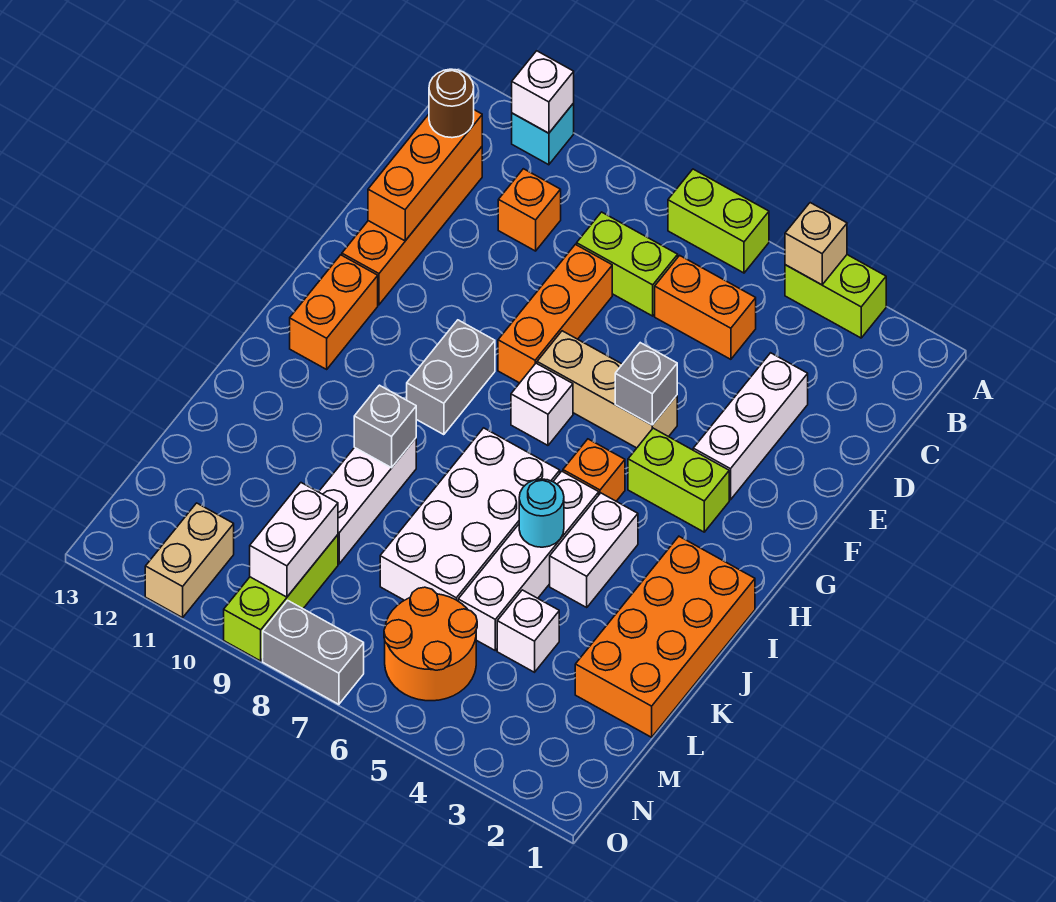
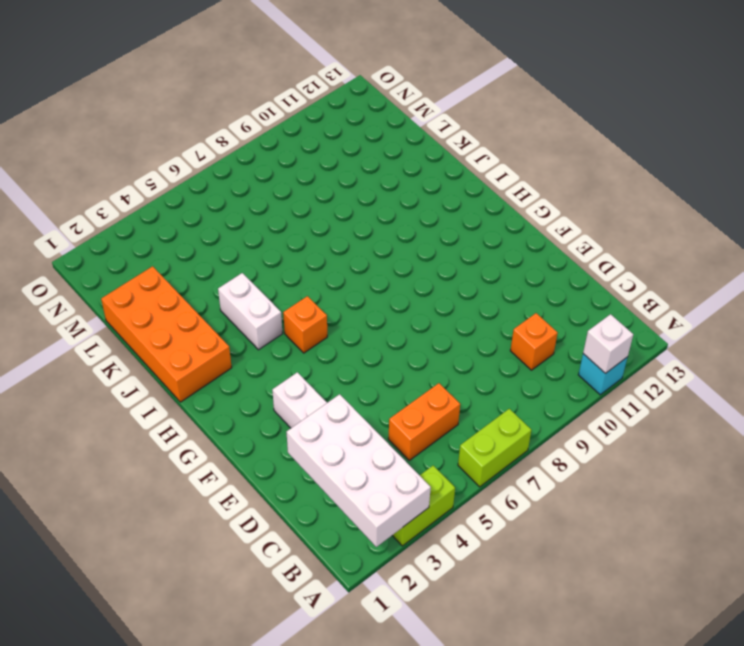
white brick A2:D3 level 2 -> white brick I6:L7 level 1
none -> lime brick C7:C8 level 1
none -> orange brick C12:F12 level 1
none -> orange brick D8:F8 level 1
none -> tan brick F5:F7 level 1

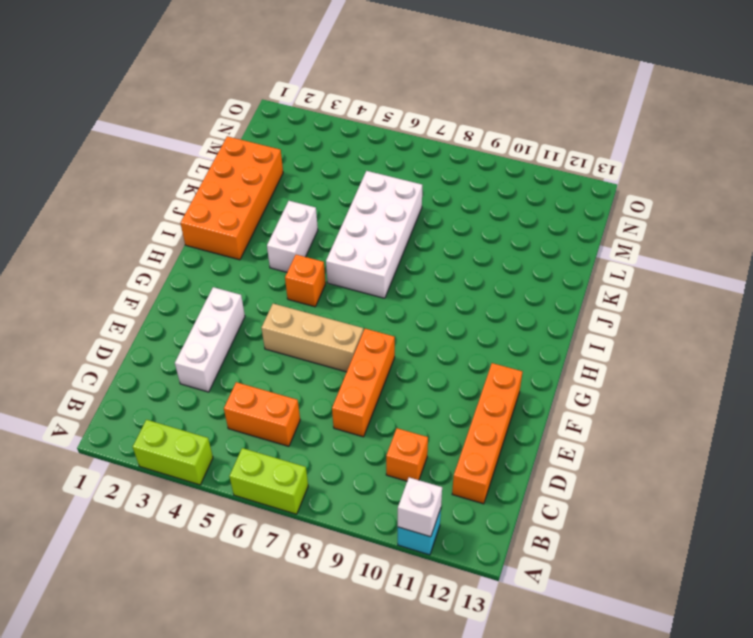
none -> lime brick C7:C8 level 1
none -> lime brick G3:G4 level 1
none -> white brick G7 level 1
none -> grey brick G9:H9 level 1

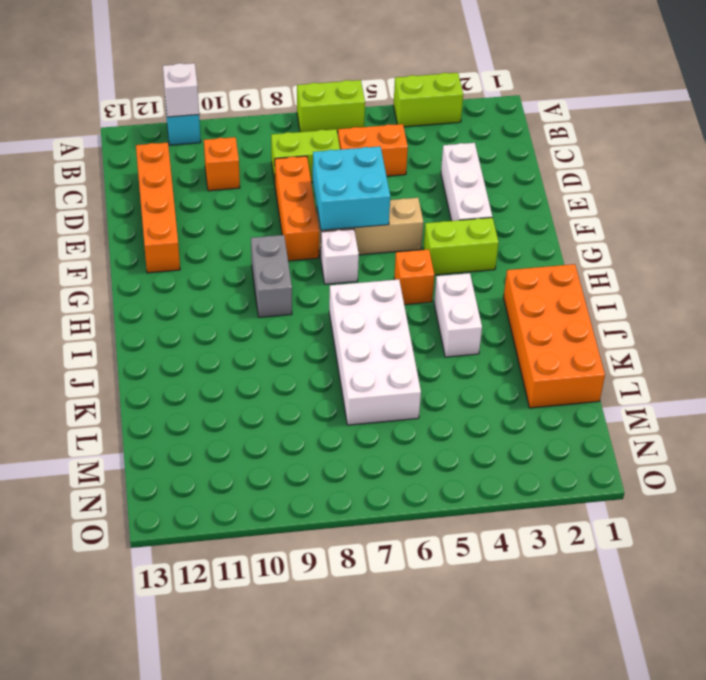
cyan brick E6:F7 level 2 -> none
none -> orange brick G12:H12 level 1
none -> white brick I5:L5 level 1
none -> white brick J9:L9 level 1
none -> white brick L4 level 1

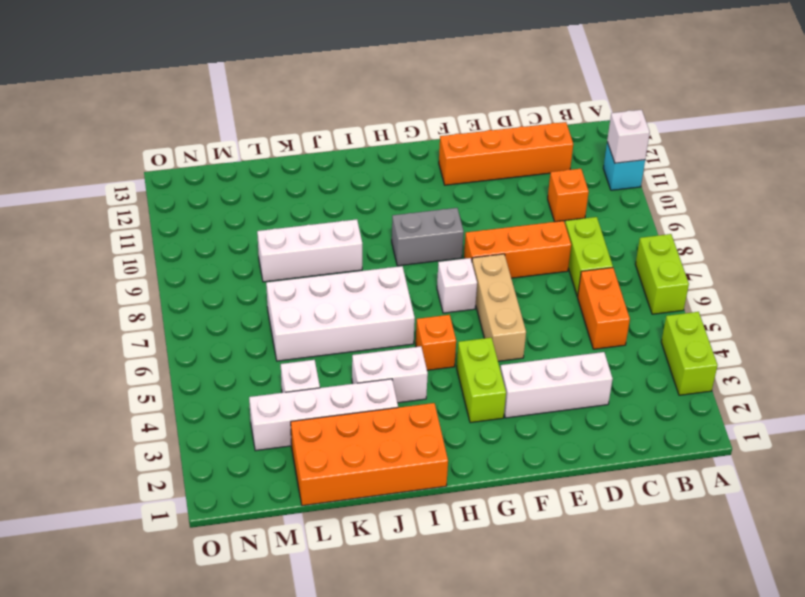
white brick J3:M3 level 1 -> white brick I5:L5 level 1
none -> orange brick G12:H12 level 1
none -> orange round brick M5:N6 level 1
none -> lime brick M9:O9 level 1
none -> tan brick N11:O11 level 1

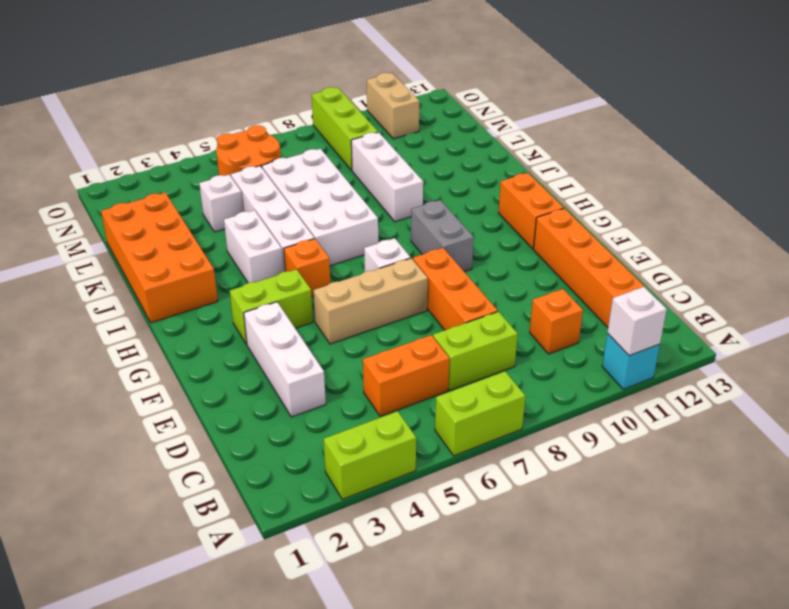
none -> grey brick O7:O8 level 1
none -> tan brick A4 level 2
none -> orange brick C12:E12 level 2
none -> grey brick F5 level 2

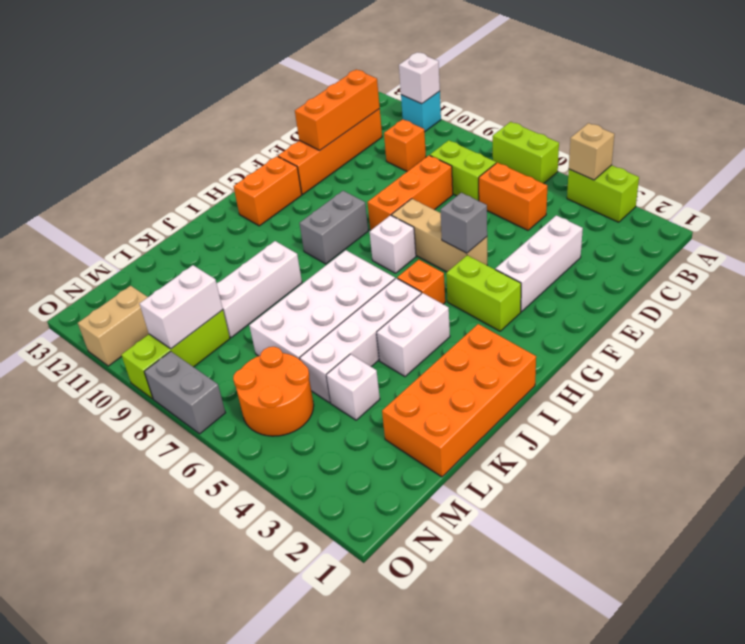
none -> cyan round brick J5 level 2
none -> grey brick J9 level 2
none -> brown round brick C12 level 3

